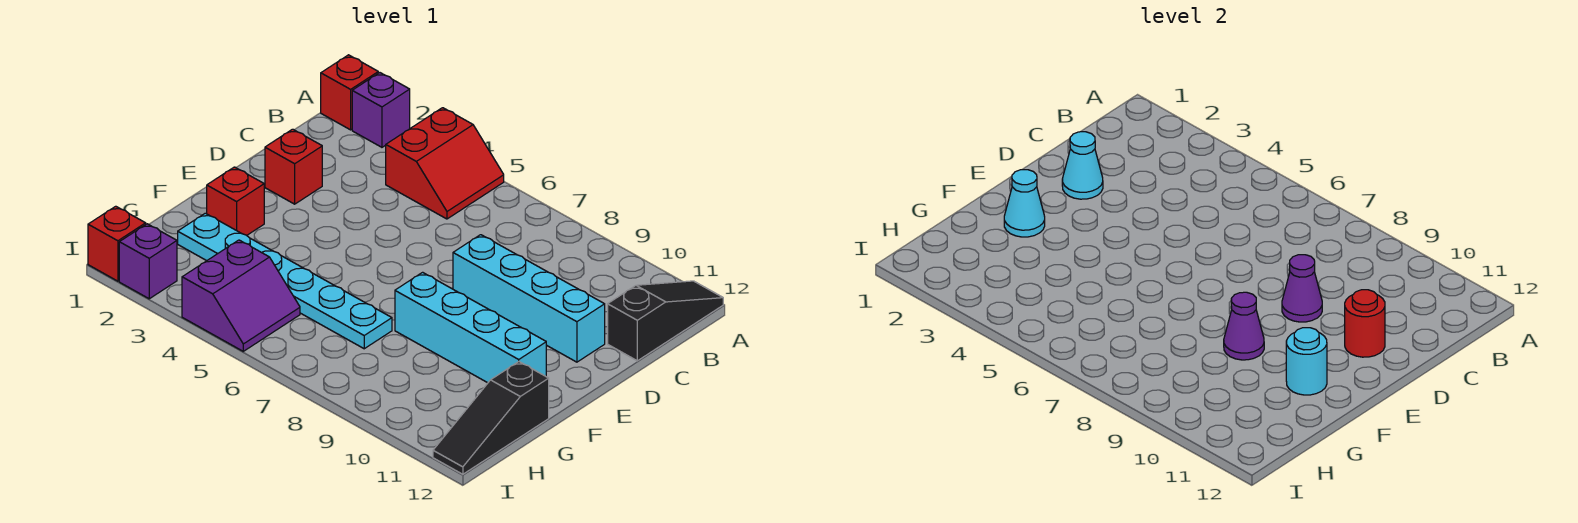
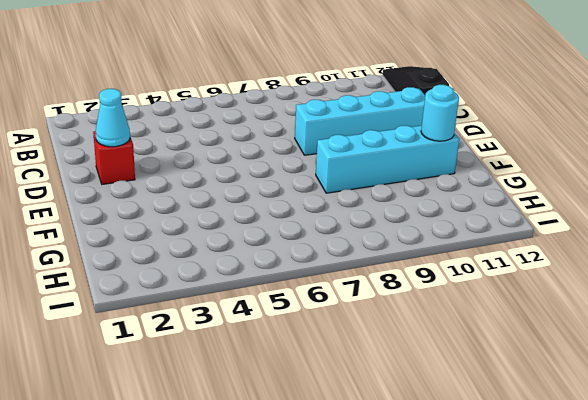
none -> red brick A1 level 1
none -> purple brick A2 level 1
none -> red slope A4:B5 level 1 top 4

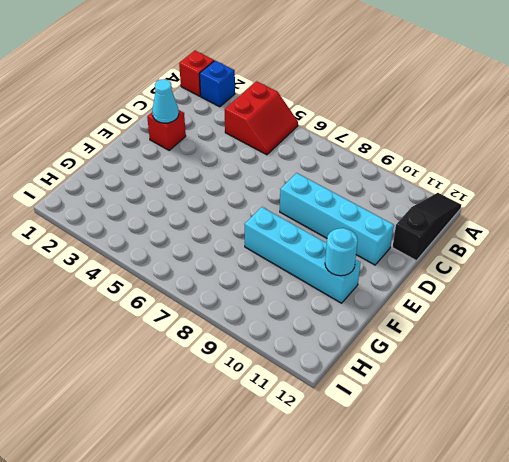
blue brick A2 level 1 -> purple brick A2 level 1
none -> red brick F2 level 1
none -> cyan plate G2:G7 level 1
none -> black slope G12:I12 level 1 top G

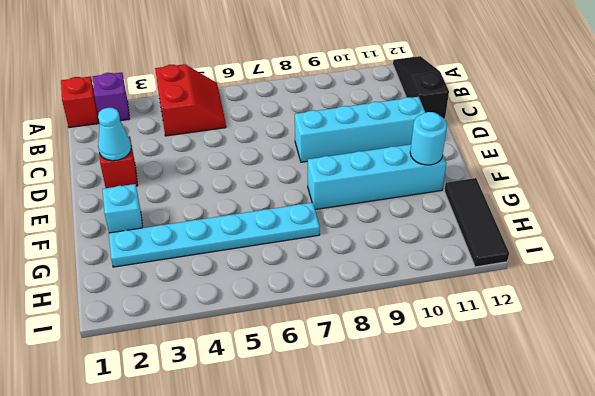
cyan brick F2 level 1 -> red brick F2 level 1
black tile G12:I12 level 1 -> black slope G12:I12 level 1 top G
none -> purple slope H4:I5 level 1 top 4
none -> red brick I1 level 1
none -> purple brick I2 level 1

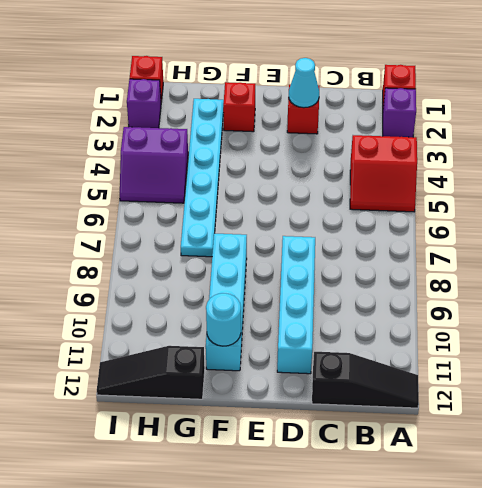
none -> purple cone D9 level 2
none -> red round brick D11 level 2
none -> cyan cone F2 level 2

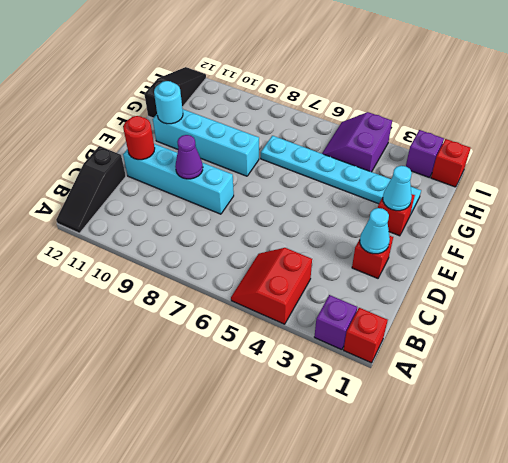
none -> purple cone F9 level 2

